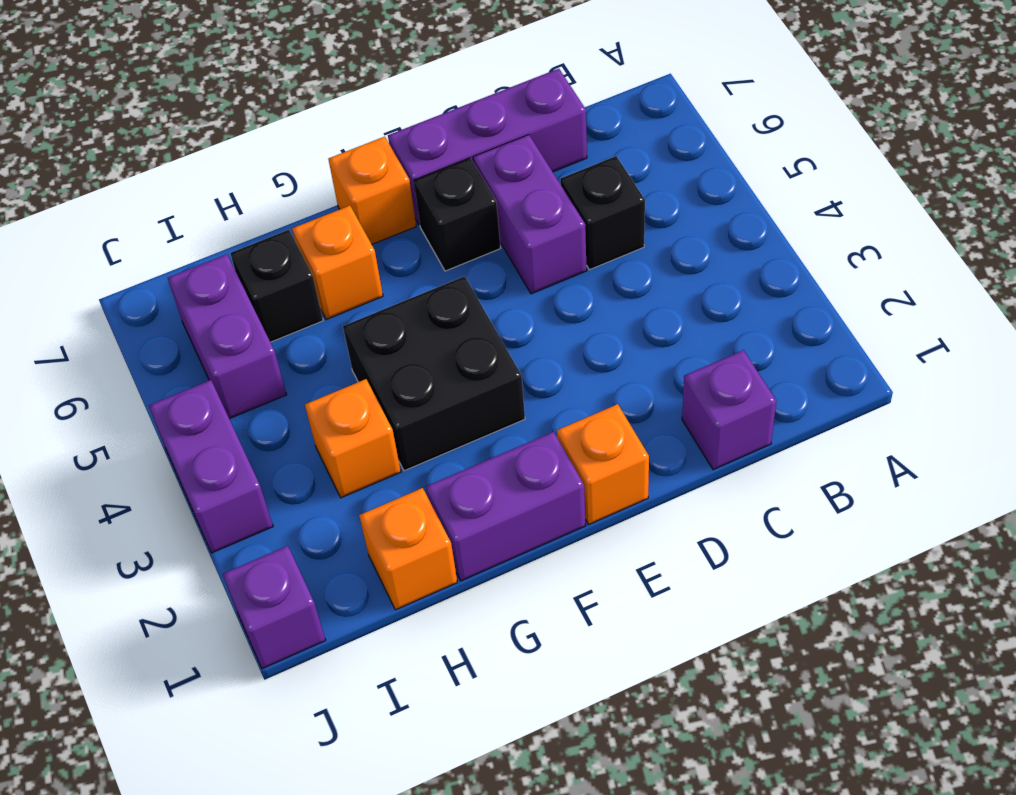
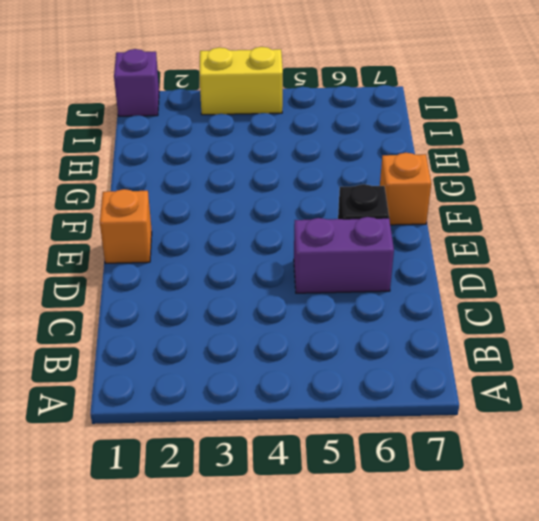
yellow brick J3:J4 level 1 -> purple brick J3:J4 level 1
none -> purple brick C1 level 1
none -> black brick C5 level 1
none -> purple brick C7:E7 level 1

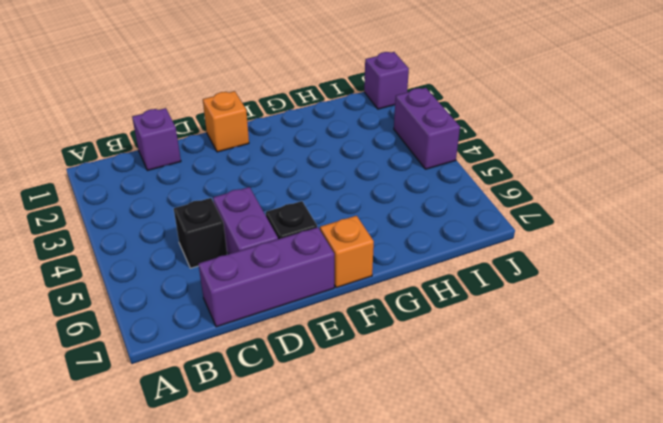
none -> purple brick F1:G1 level 1
none -> black brick F3:G4 level 1
none -> orange brick G6 level 1

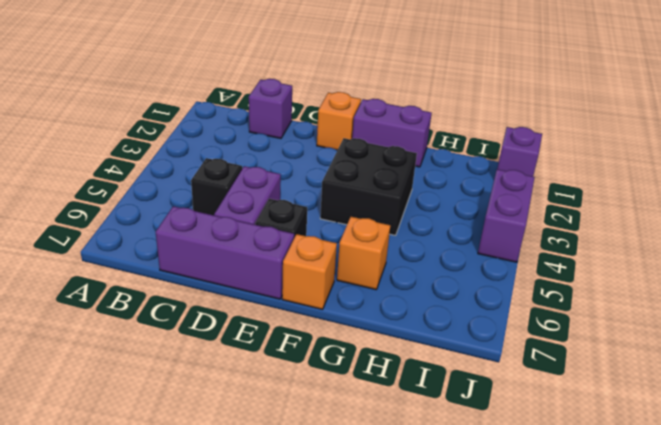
none -> orange brick H1 level 1
none -> orange brick H3 level 1
none -> black brick H6 level 1

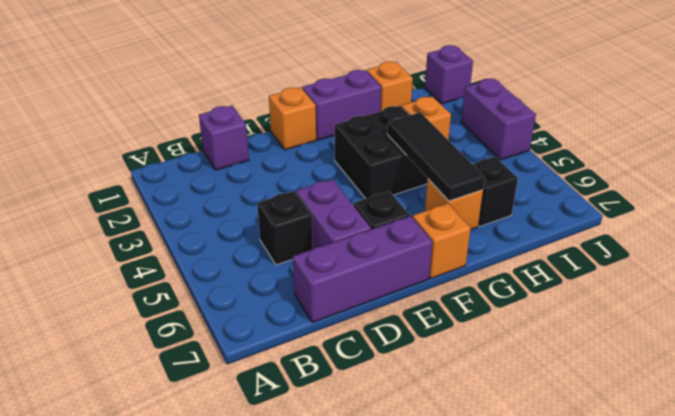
black tile G4:G6 level 2 -> none
none -> purple brick I5:I6 level 1

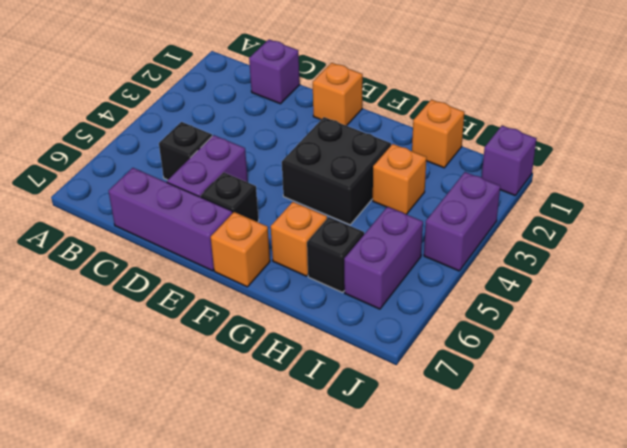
none -> purple brick F1:G1 level 1

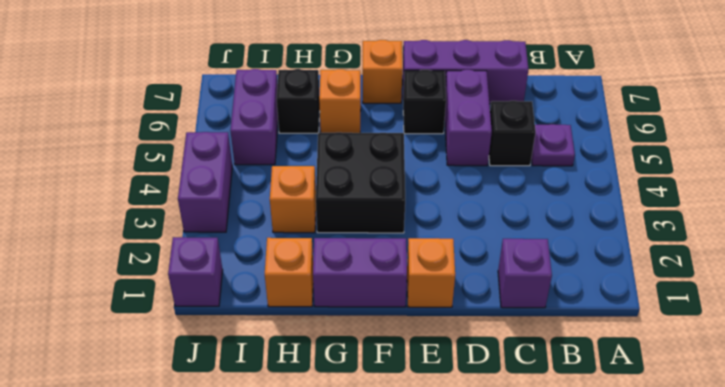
purple plate B5 level 1 -> none

